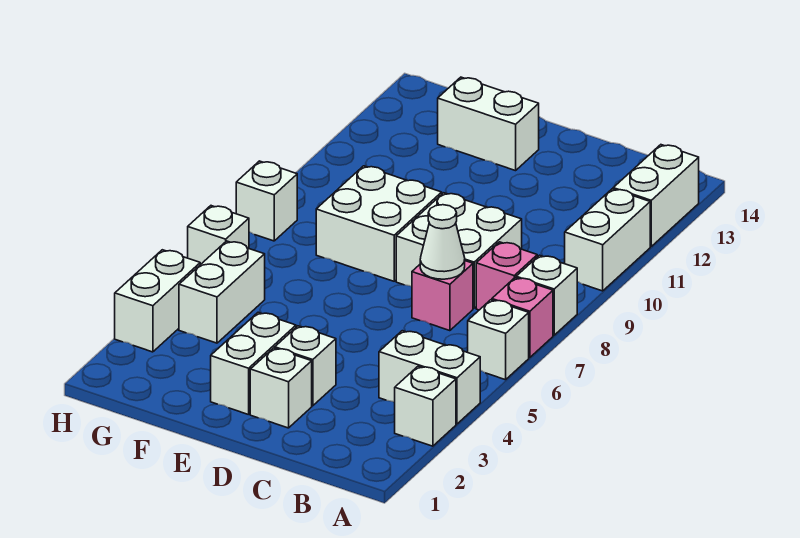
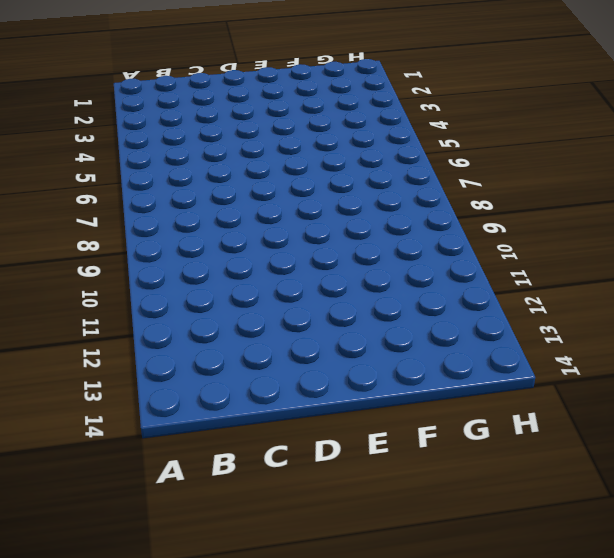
none -> white brick A3 level 1
none -> white brick A4:B4 level 1
none -> white brick A6 level 1

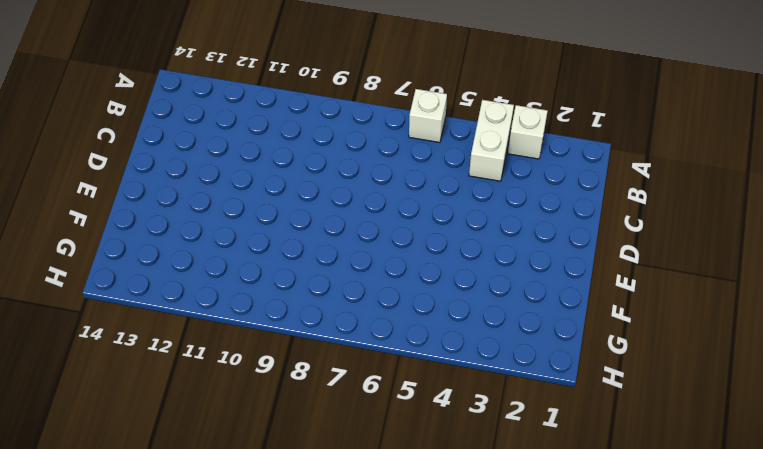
none -> pink brick A7 level 1
none -> white brick A8 level 1
none -> white brick A10:A11 level 1

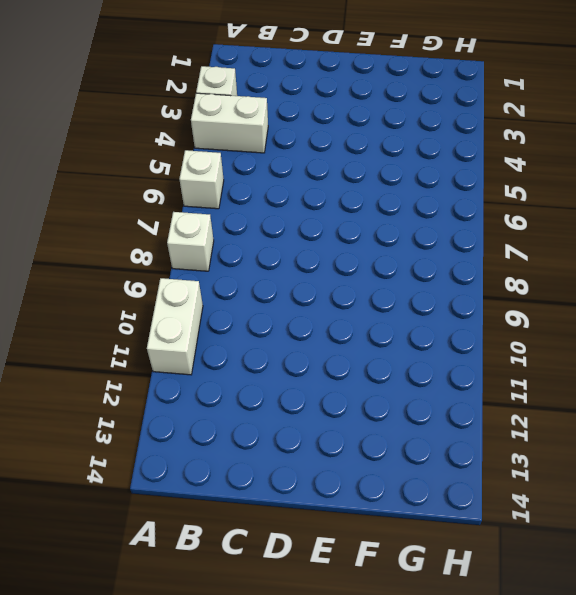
none -> pink brick A7 level 1
none -> white brick A12:A13 level 1
none -> pink brick B8 level 1

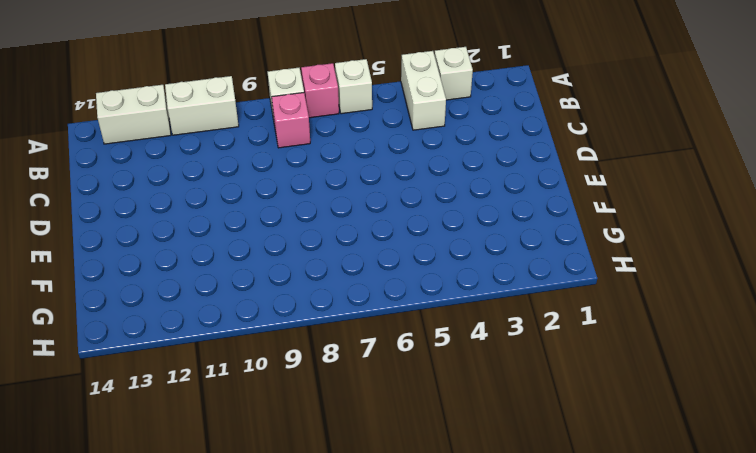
none -> pink brick C7 level 1
none -> white brick C8:D9 level 1
none -> white brick D2 level 1

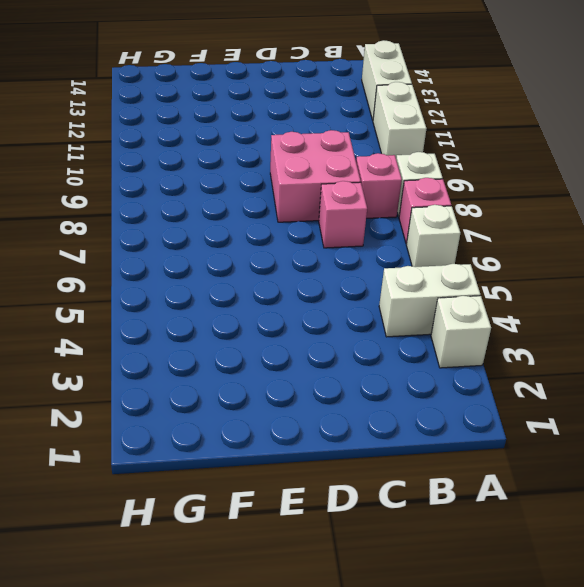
pink brick C8:D9 level 1 -> white brick C8:D9 level 1
none -> white brick D2 level 1
none -> white brick D3 level 1
none -> white brick E2:E3 level 1

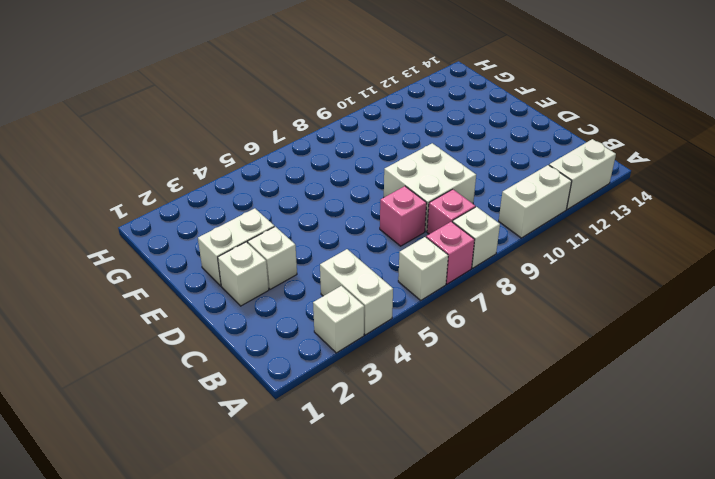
none -> white brick E8:F9 level 1
none -> white brick E13:F13 level 1
none -> white brick G4:G5 level 1

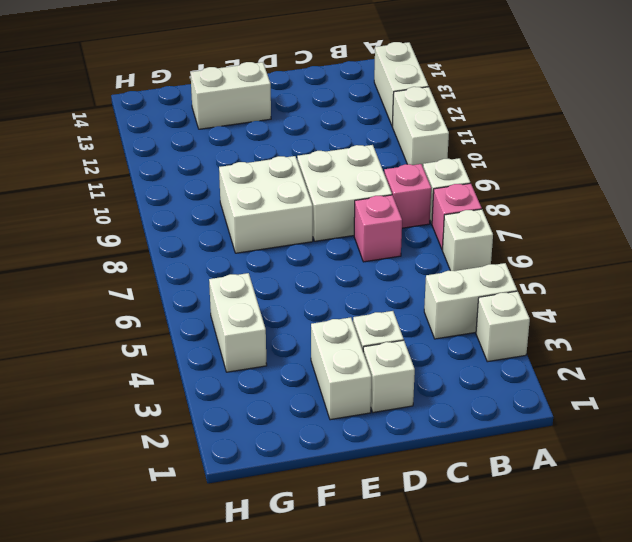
none -> white brick H3:H4 level 1
none -> white brick H6 level 1
none -> white brick H8 level 1

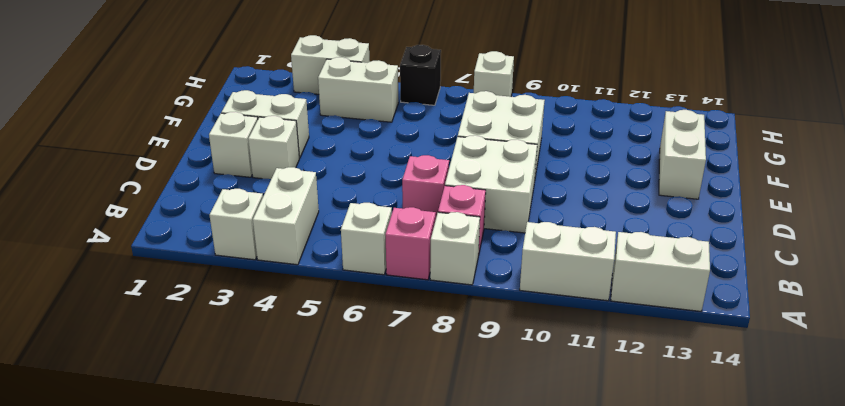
black brick H6 level 1 -> white brick H6 level 1
none -> white cone C7 level 2

